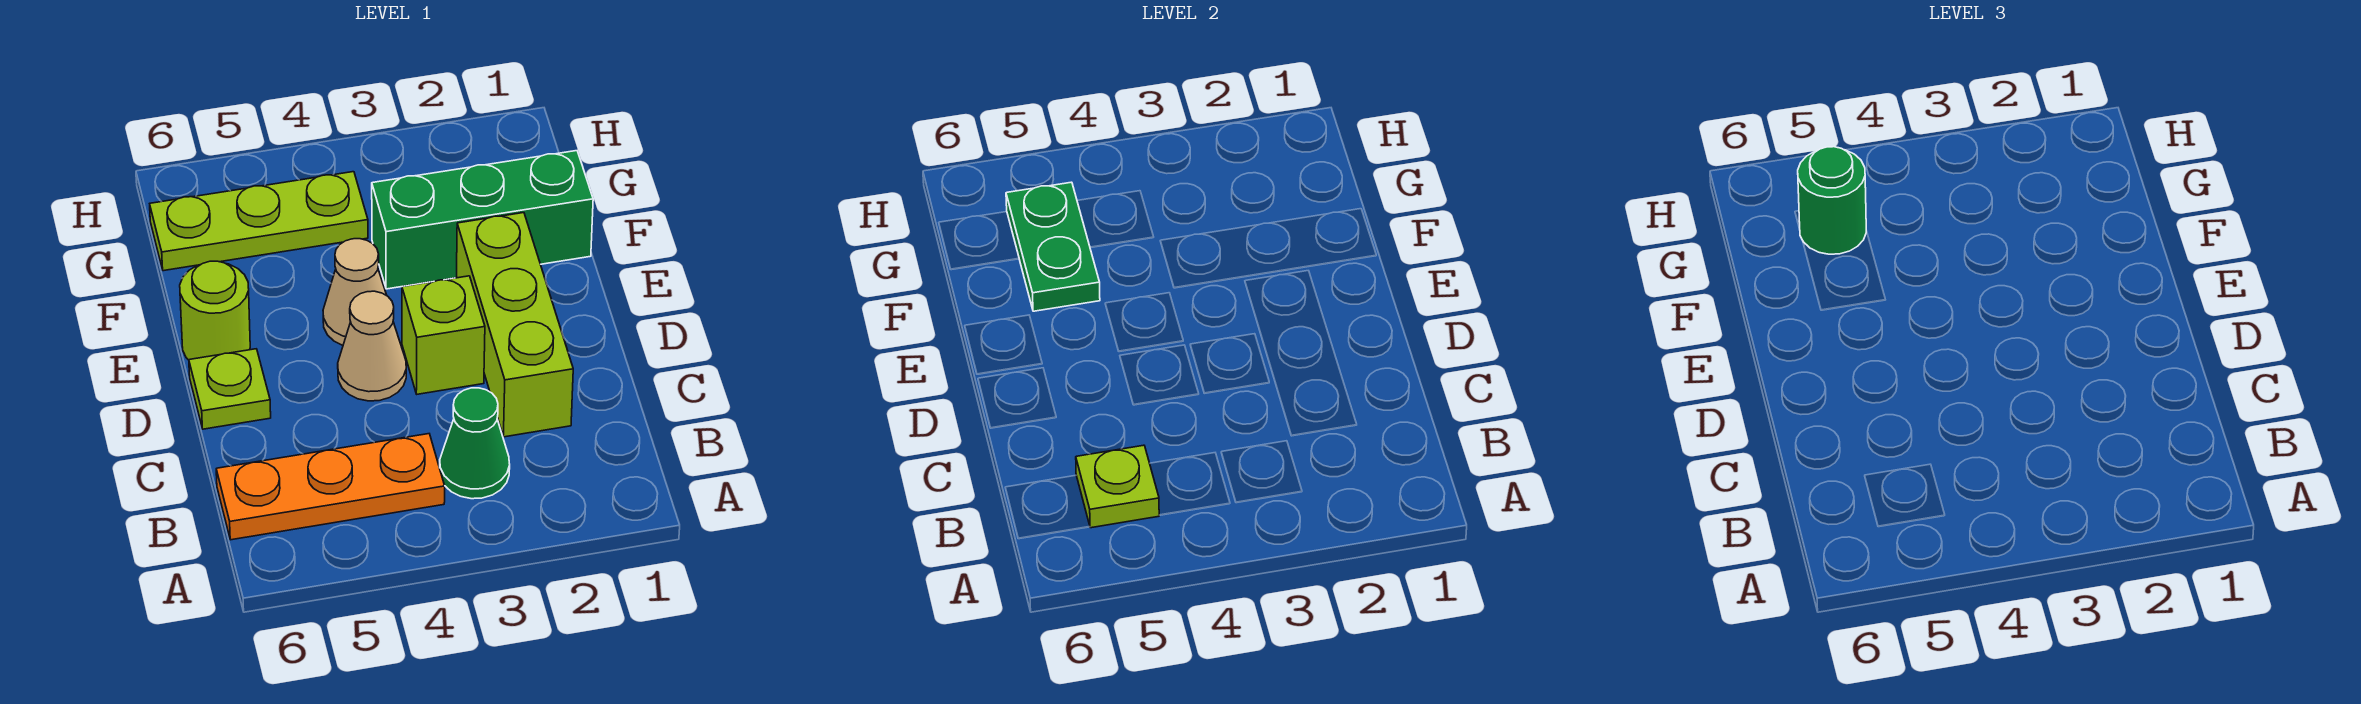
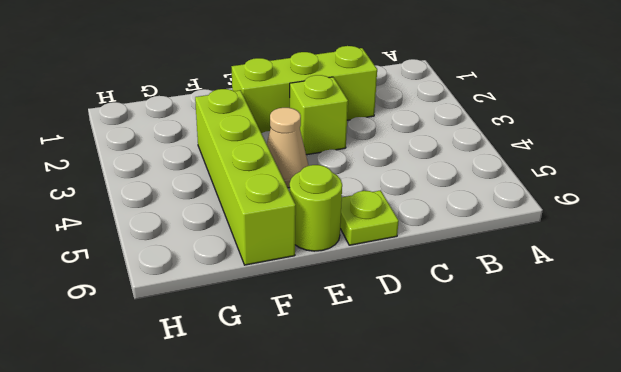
lime brick F3:F6 level 1 -> green brick F1:F3 level 1
none -> green cone B3 level 1
none -> orange plate B4:B6 level 1
none -> tan cone D4 level 1

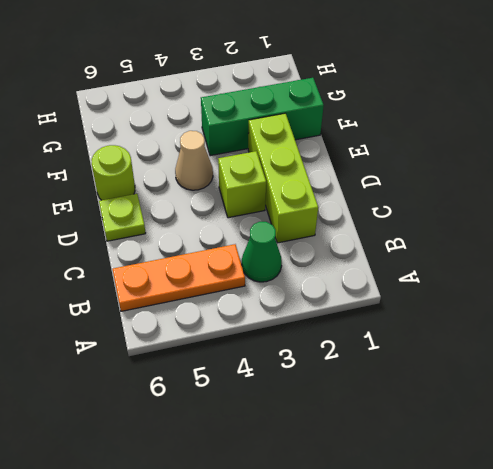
none -> tan cone D4 level 1
none -> lime plate G4:G6 level 1
none -> lime plate B5 level 2

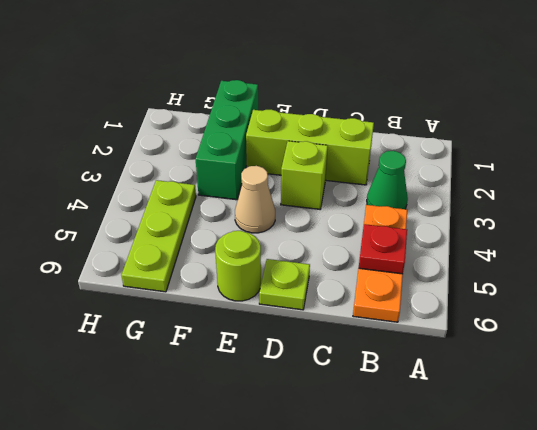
red plate B5 level 2 -> lime plate B5 level 2
none -> tan cone D4 level 1
none -> green plate F5:G5 level 2
none -> green round brick G5 level 3

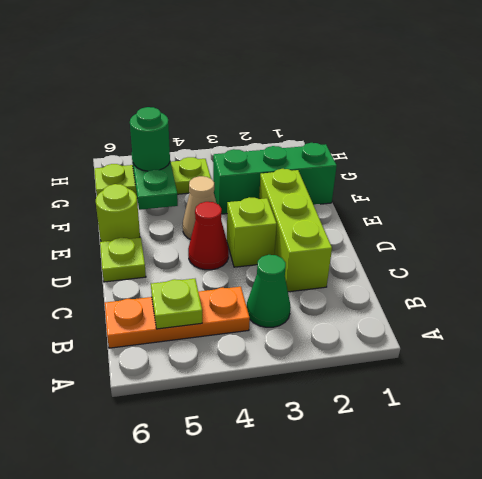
red cone D4 level 1 -> tan cone D4 level 1

